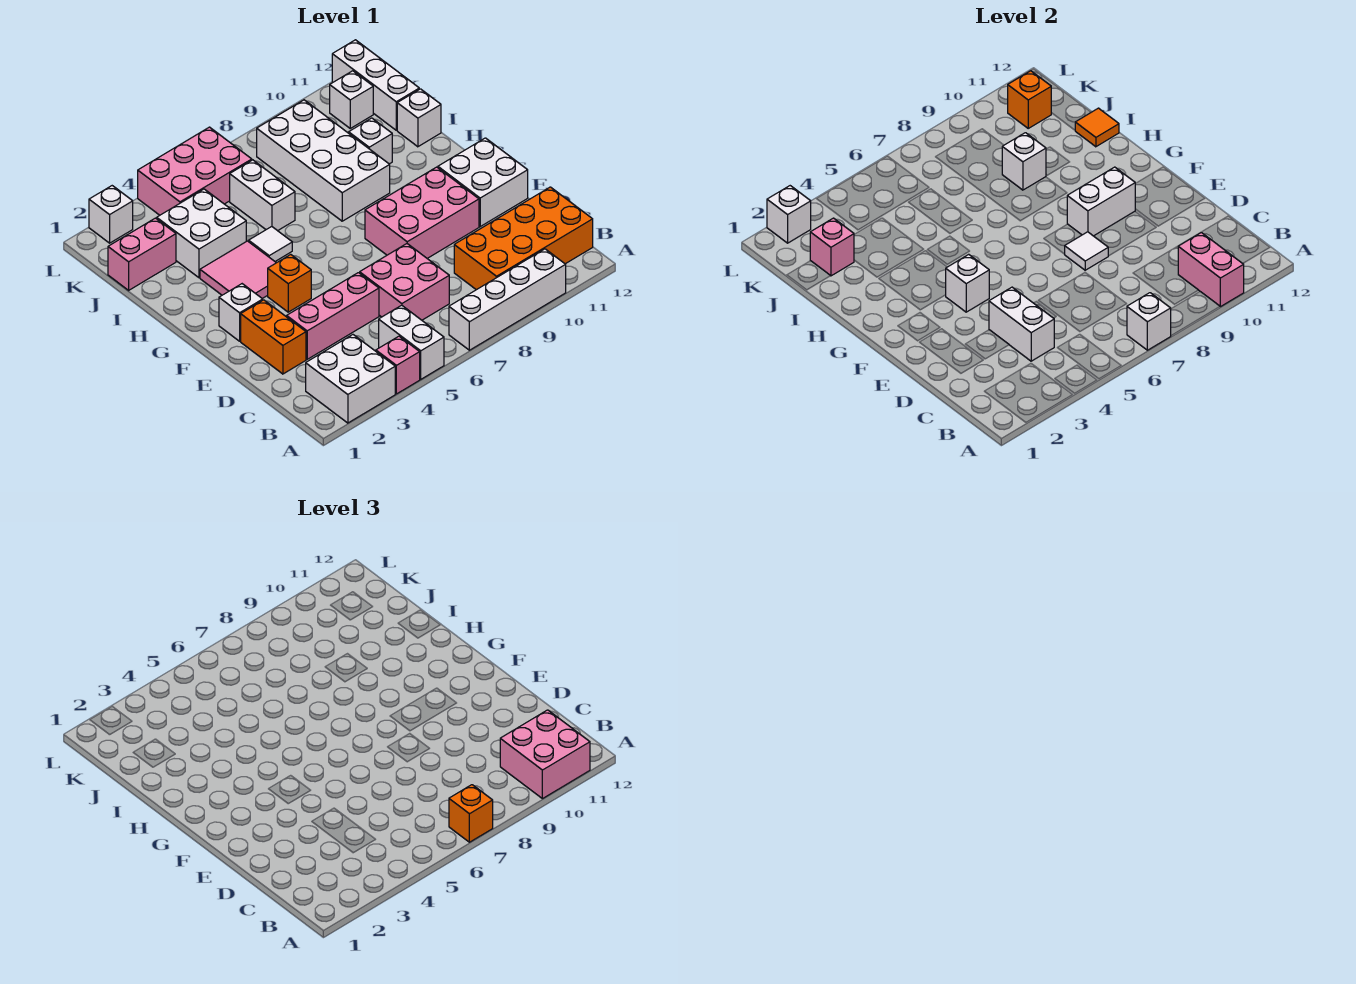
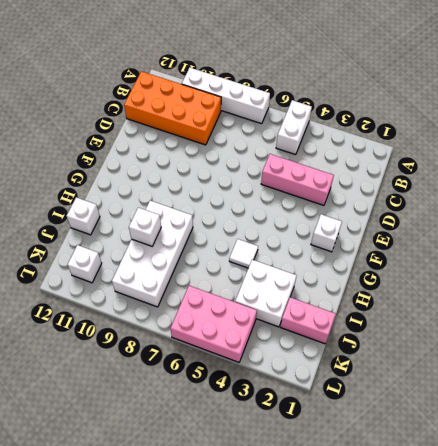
none -> white brick A2:B3 level 1
none -> pink brick A4 level 1
none -> pink brick C6:D7 level 1
none -> orange brick D2:E2 level 1

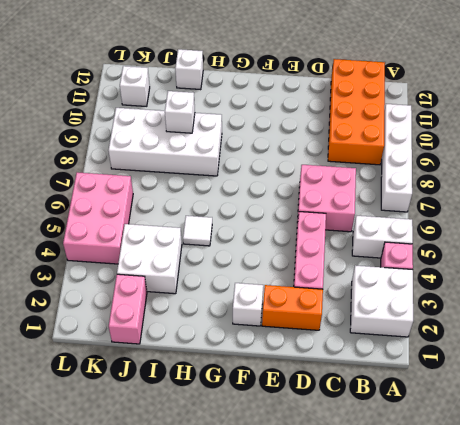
none -> pink brick E8:F10 level 1
none -> white brick E11:F12 level 1
none -> orange brick F4 level 1
none -> pink tile G3:H4 level 1

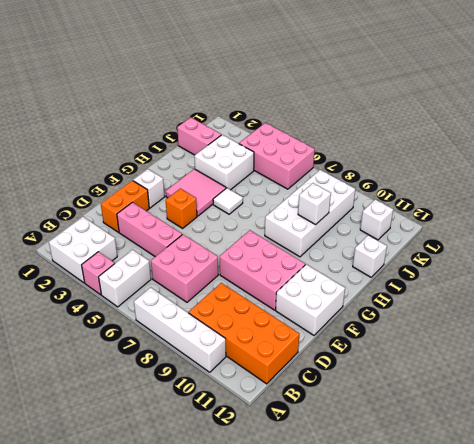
none -> white brick I6:J6 level 1
none -> white brick I10 level 1
none -> white brick J12:L12 level 1
none -> white brick L2 level 1

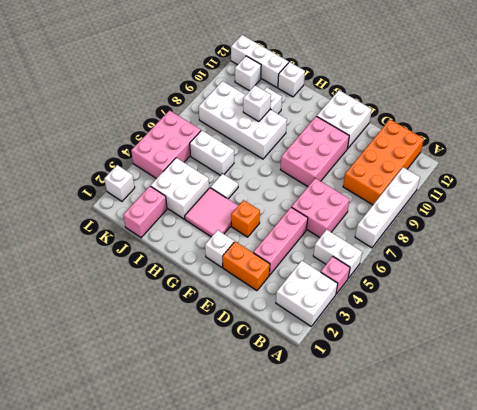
none -> white brick A7 level 2
none -> pink brick A10:B10 level 2
none -> white brick C4:D4 level 2
none -> white tile E8 level 2

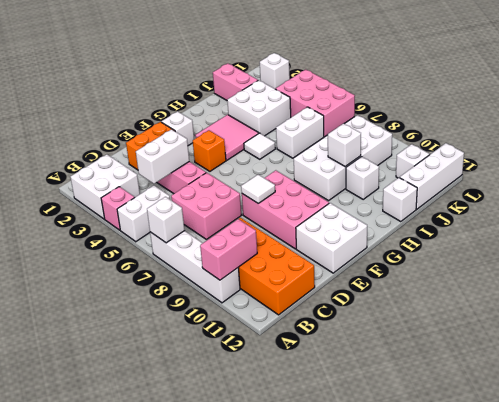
none -> white brick F4 level 2
none -> white brick F9:F10 level 2
none -> orange tile I12 level 2
none -> pink brick J2 level 2

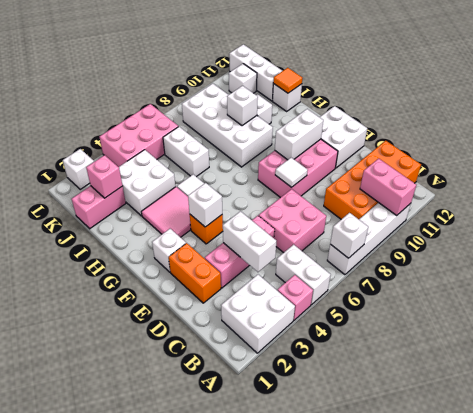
none -> orange brick K11 level 2
none -> white brick L2 level 2
none -> orange brick A7 level 3
none -> pink brick A10:B11 level 3

